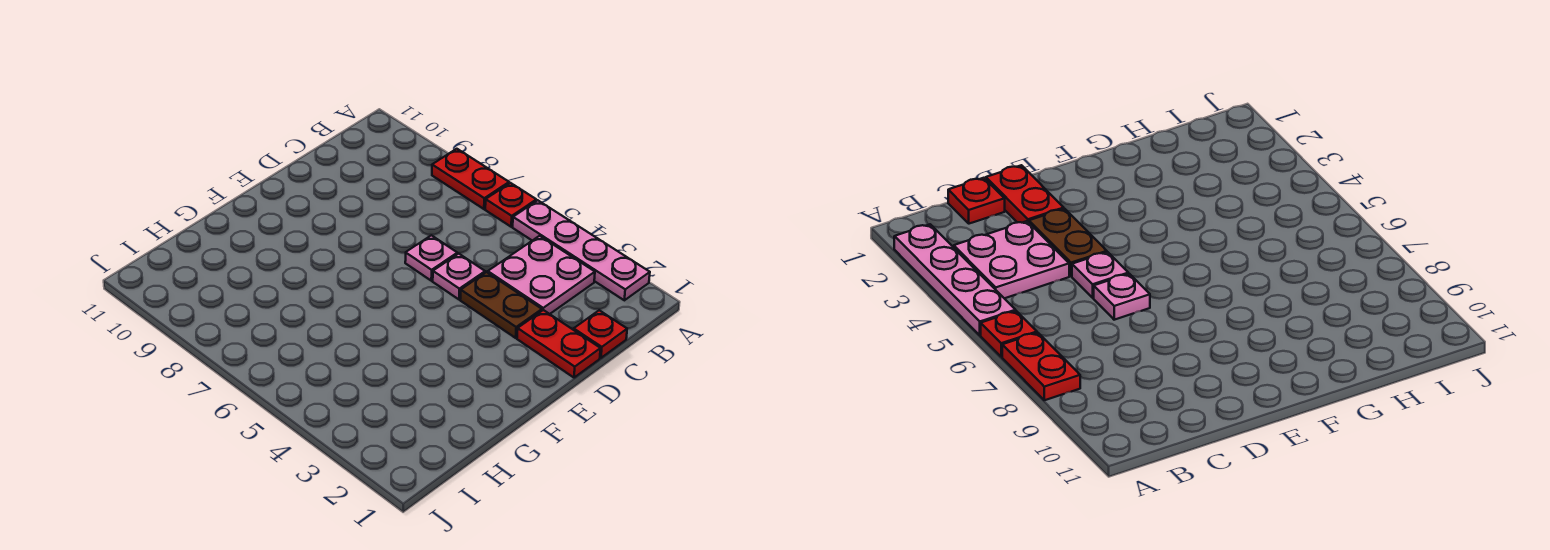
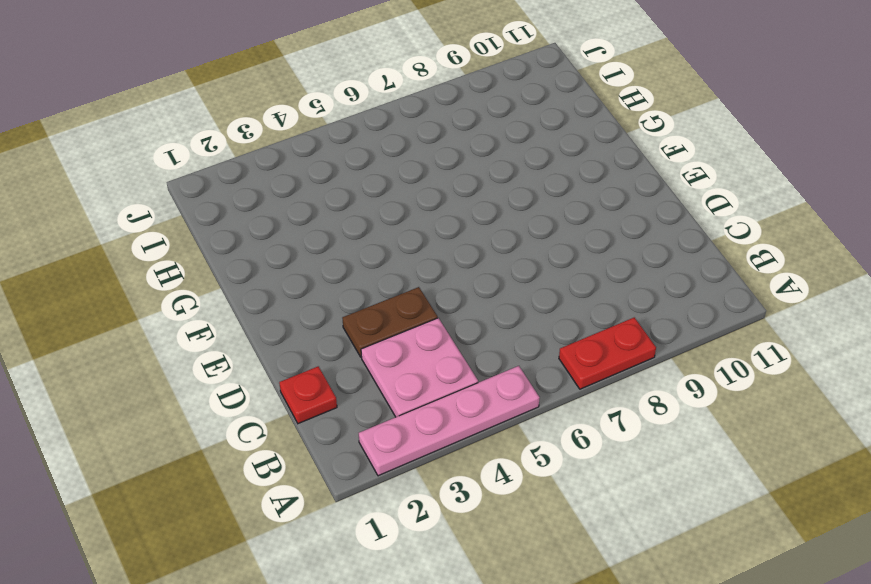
none -> red plate A6 level 1
none -> red plate D1:D2 level 1

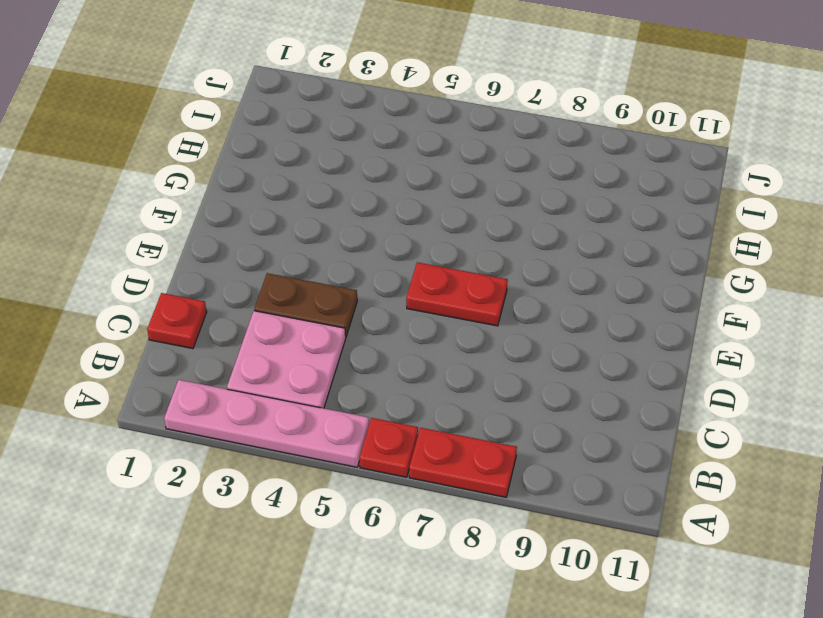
red plate E6:E7 level 1 -> red plate D1:D2 level 1
none -> pink plate D5 level 1
none -> pink plate D6 level 1

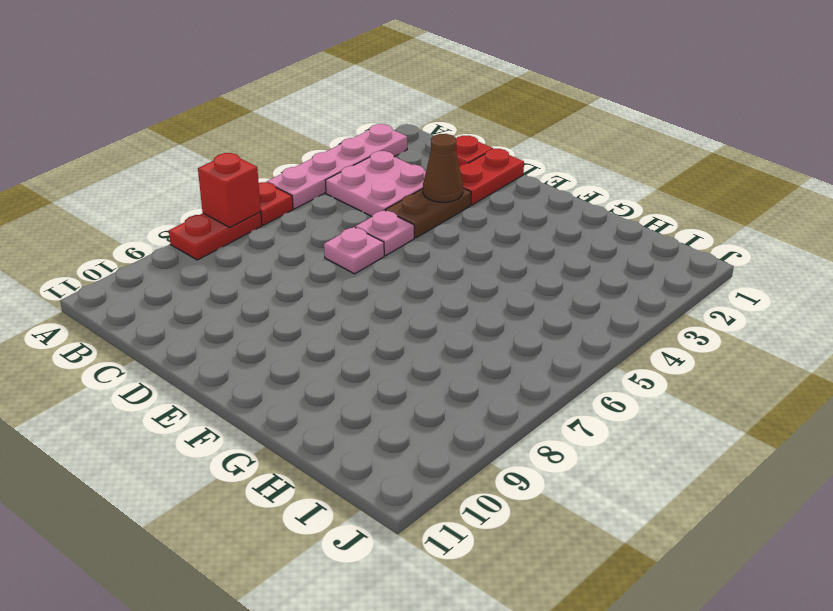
red brick A7 level 2 -> none
brown cone D3 level 2 -> none

